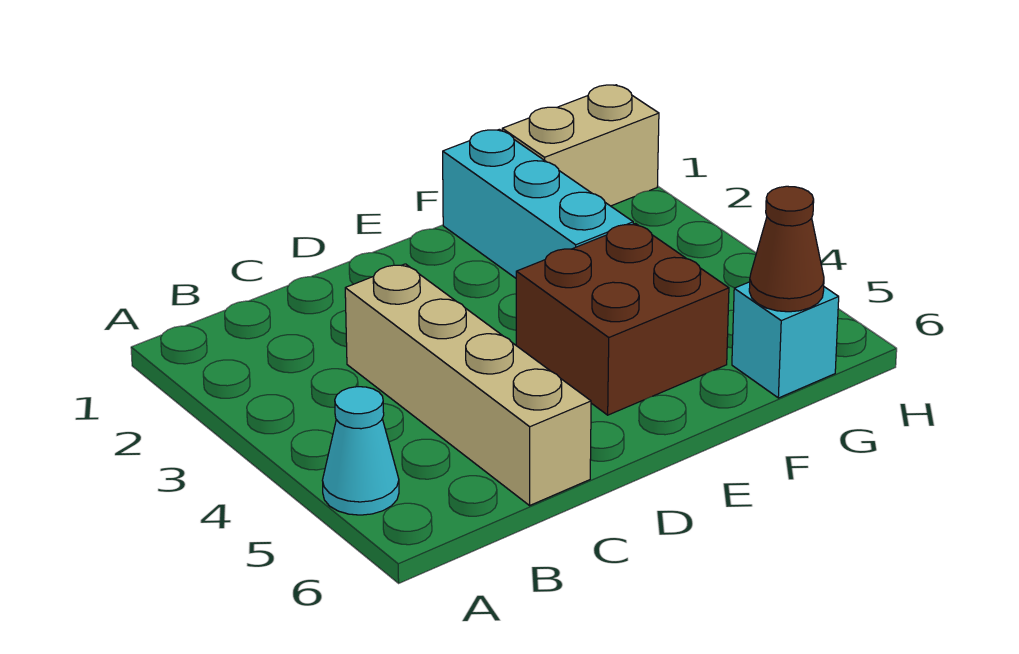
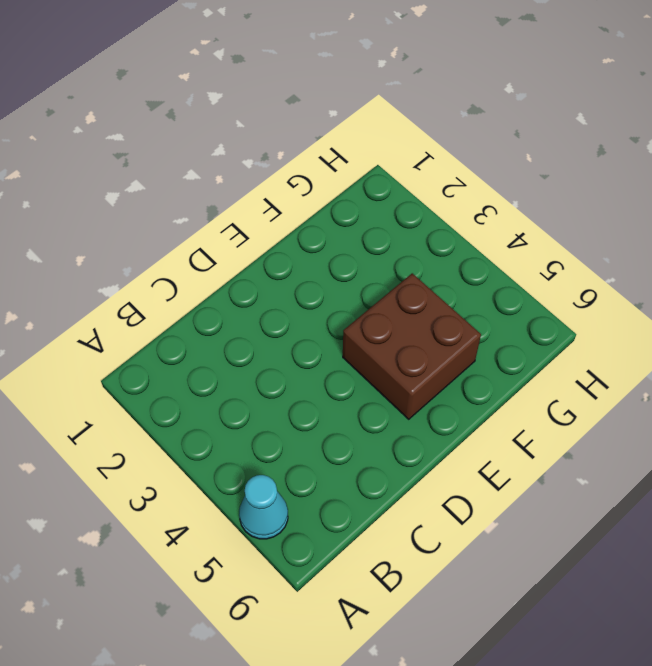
none -> tan brick C3:C6 level 1
none -> cyan brick F1:F3 level 1

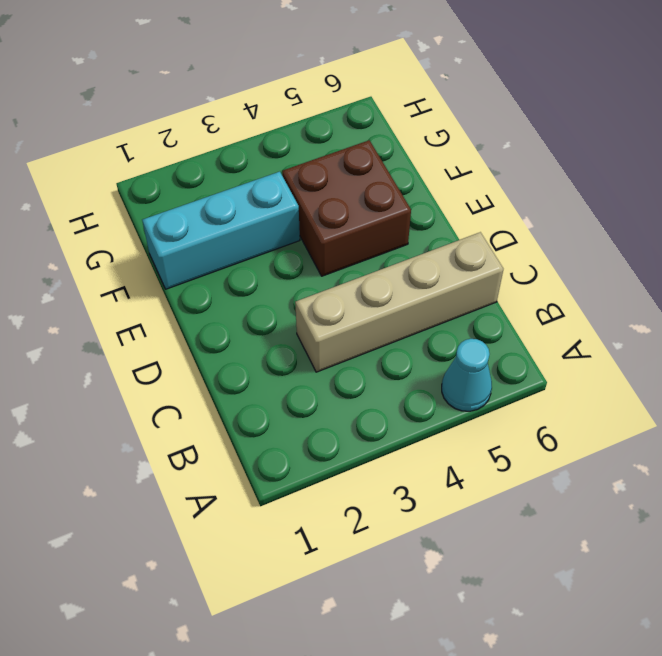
none -> tan brick G1:H1 level 1
none -> cyan brick G6 level 1

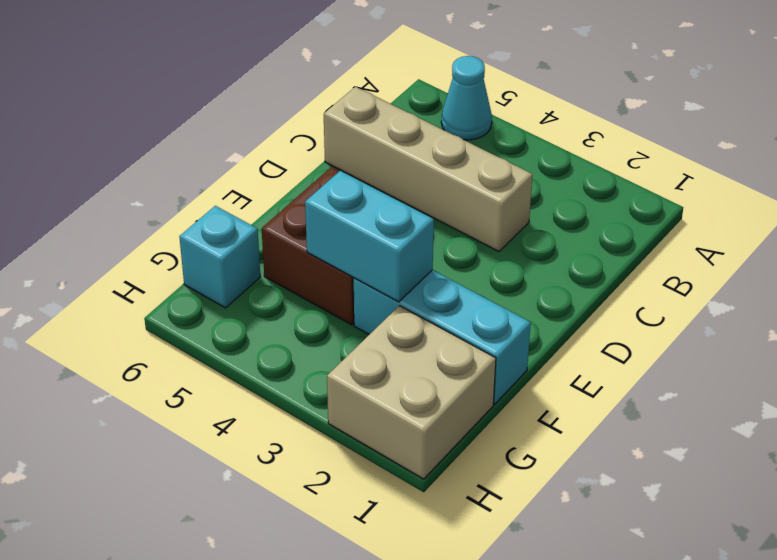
cyan brick F3:F4 level 2 -> none
tan brick G1:H2 level 1 -> tan brick G1:H1 level 1
none -> brown cone G6 level 2

